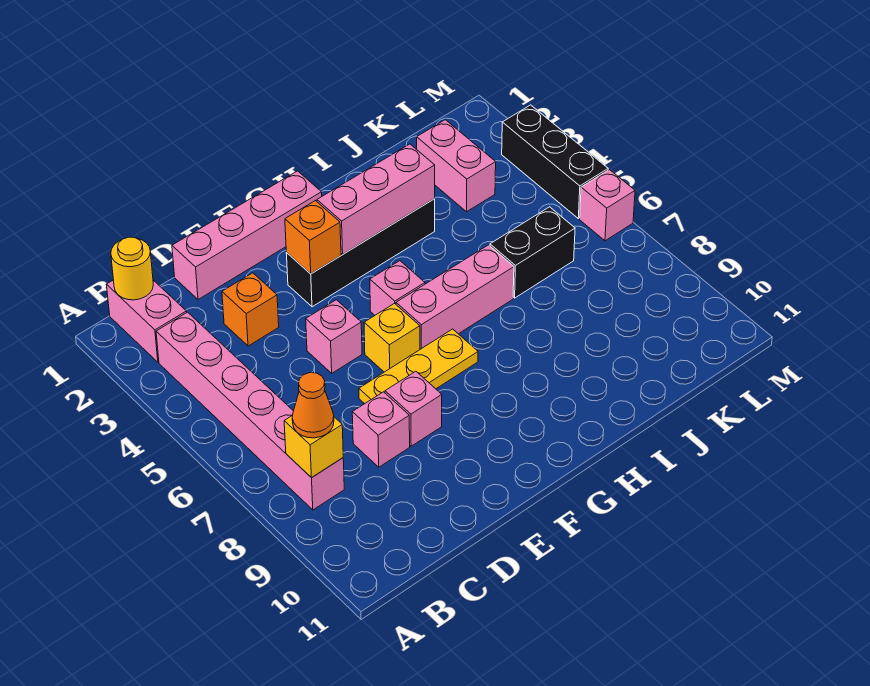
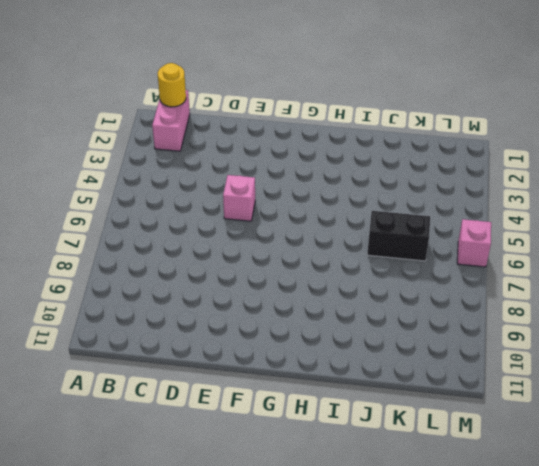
none -> pink brick B3:B8 level 1
none -> pink brick D1:G1 level 1
none -> orange brick D3 level 1

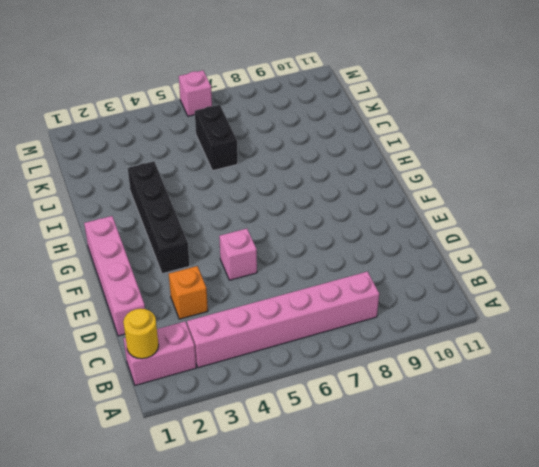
none -> pink brick D8 level 1
none -> yellow plate E7:G7 level 1
none -> pink brick E8 level 1

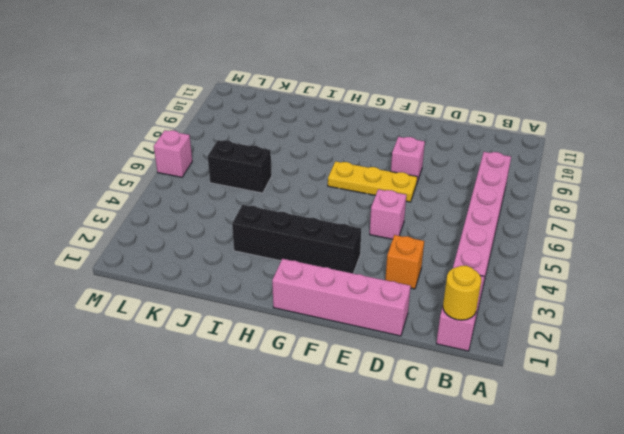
none -> pink brick D8 level 1
none -> yellow brick F6 level 1
none -> pink brick G5 level 1

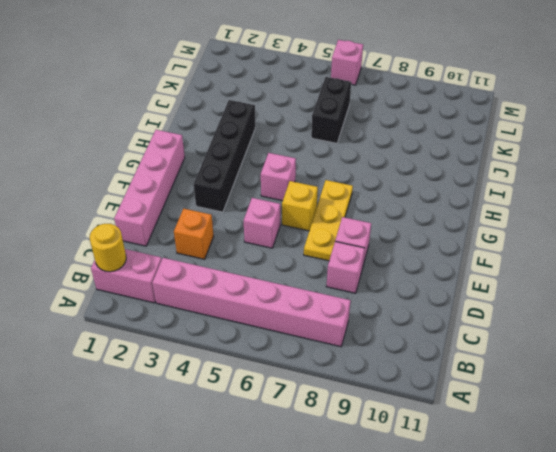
none -> pink brick G6:I6 level 1
none -> pink brick K2:K3 level 1
none -> black brick M3:M5 level 1

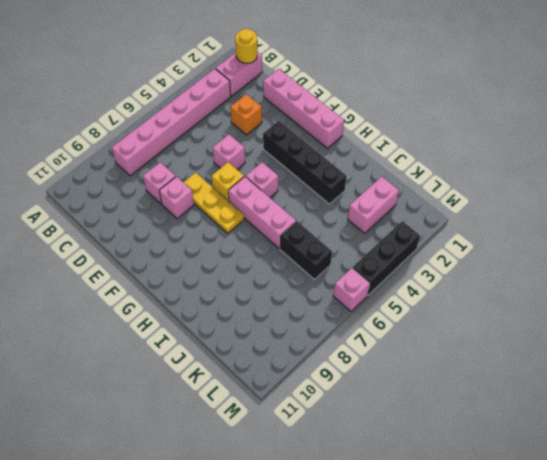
none -> yellow brick B8 level 2
none -> orange brick F3 level 2
none -> pink brick G3:I3 level 2

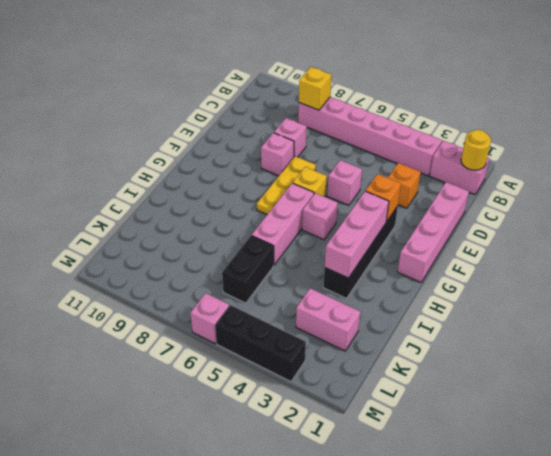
none -> orange cone B8 level 3

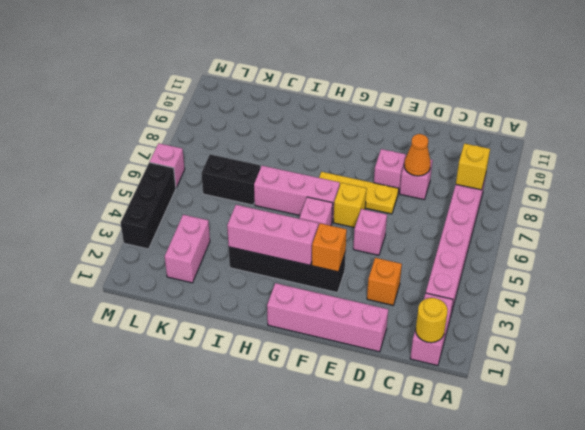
orange cone D8 level 2 -> orange cone B8 level 3

